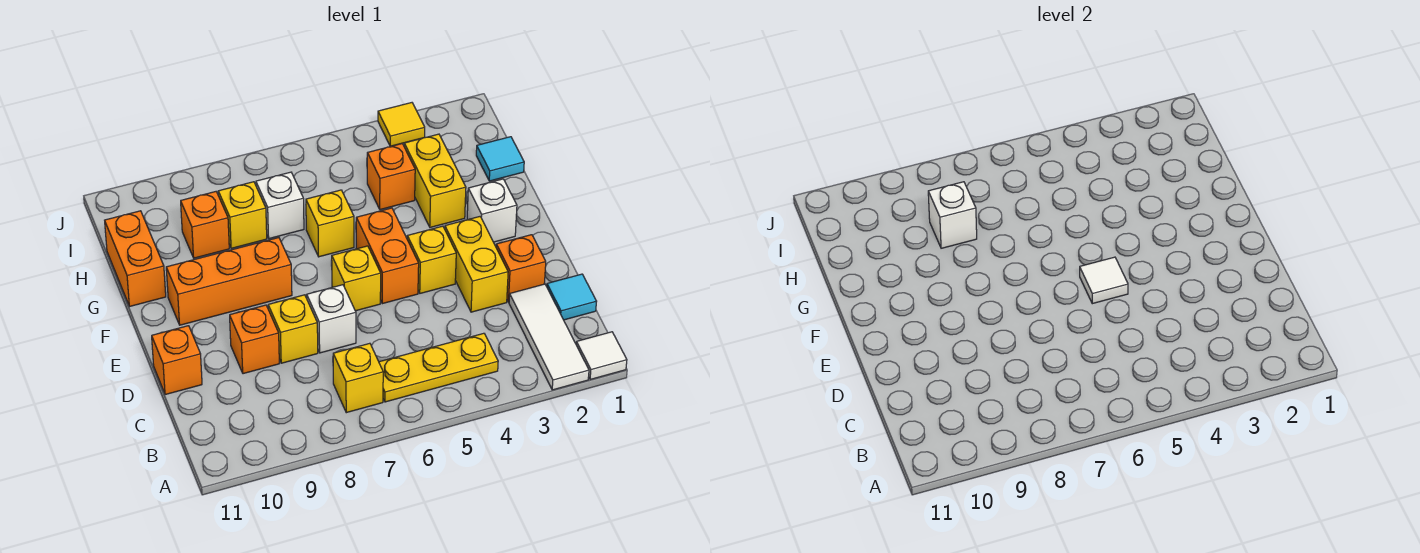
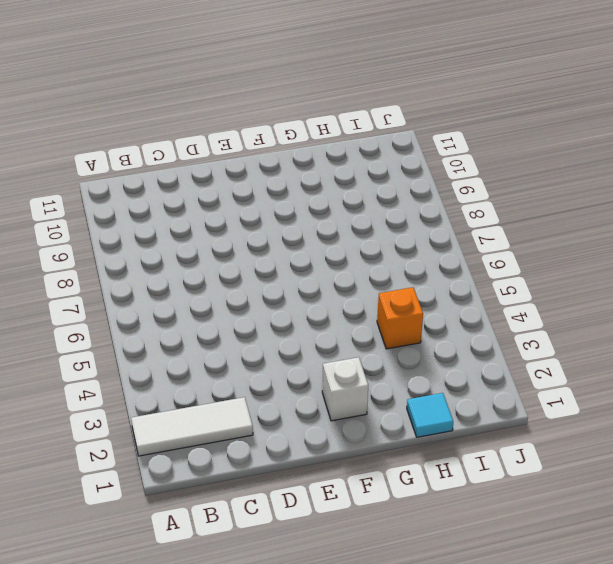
none -> white tile A1 level 1
none -> yellow plate B4:B6 level 1
none -> yellow brick B7 level 1

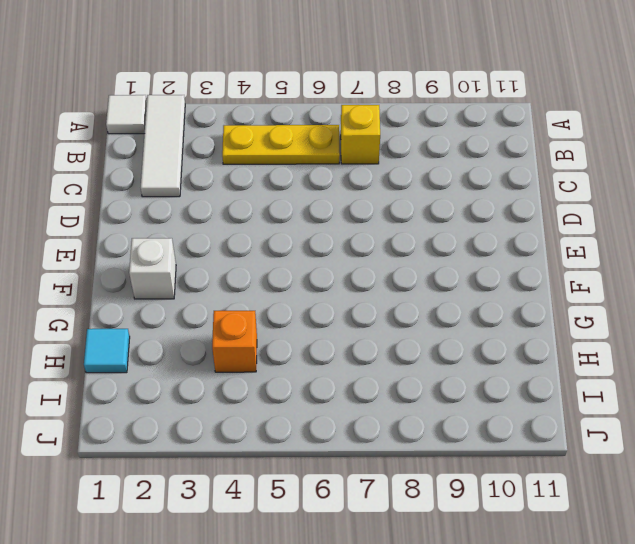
none -> cyan tile C1 level 1
none -> orange brick D2 level 1
none -> yellow brick D3:E3 level 1

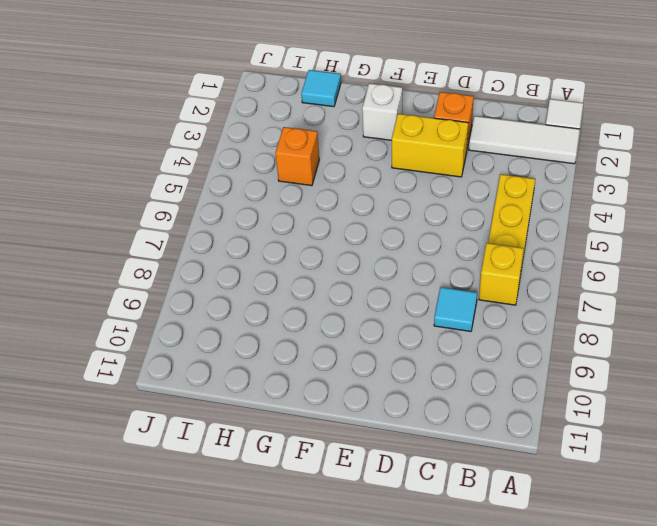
cyan tile C8 level 1 -> cyan tile C1 level 1
none -> white brick D7 level 1
none -> yellow brick D8 level 1
none -> orange brick D9 level 1

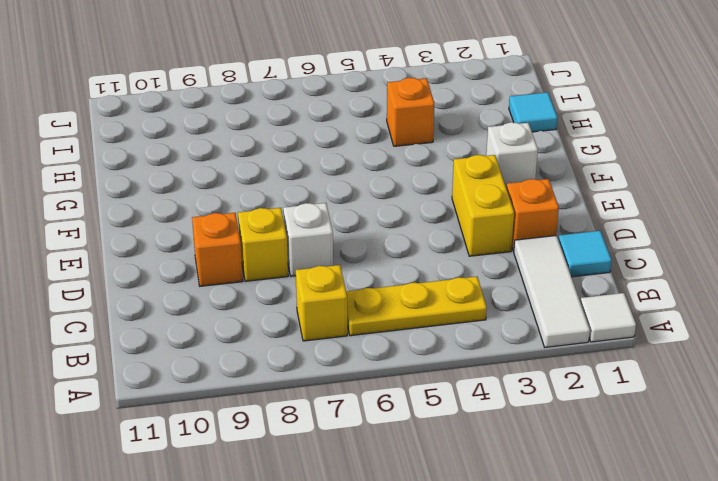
none -> orange brick D11 level 1
none -> yellow brick E4 level 1
none -> orange brick E5:F5 level 1

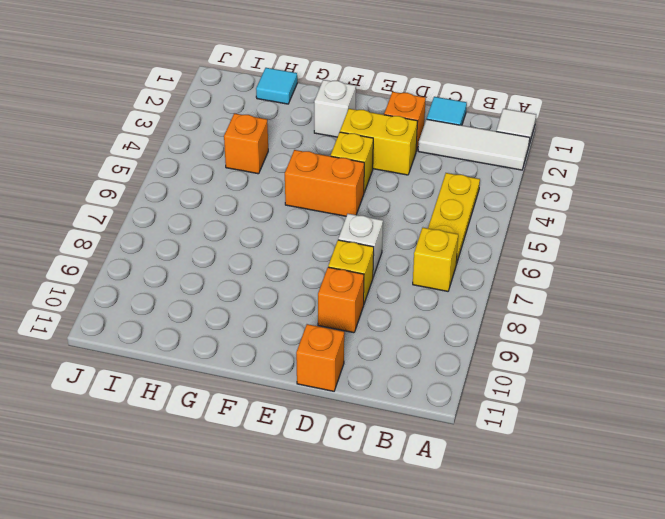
none -> yellow brick E6 level 1
none -> orange brick F8:F10 level 1
none -> yellow brick G3:H3 level 1

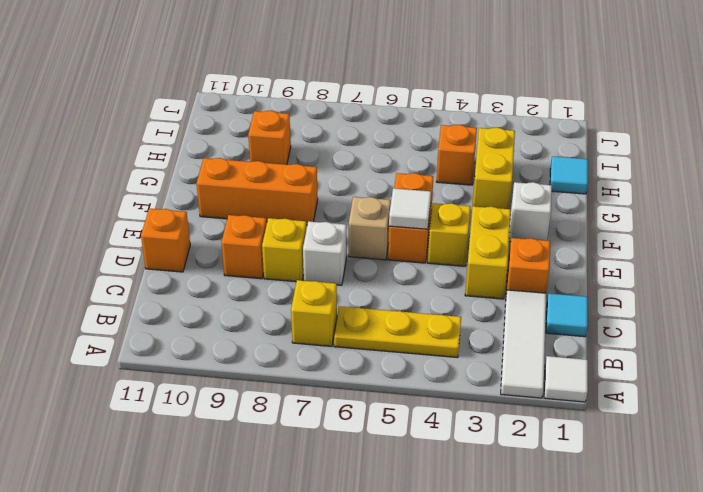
tan brick E6 level 1 -> yellow brick E6 level 1
none -> yellow brick G6 level 1
none -> orange brick G11:H11 level 1
none -> white brick H7 level 1

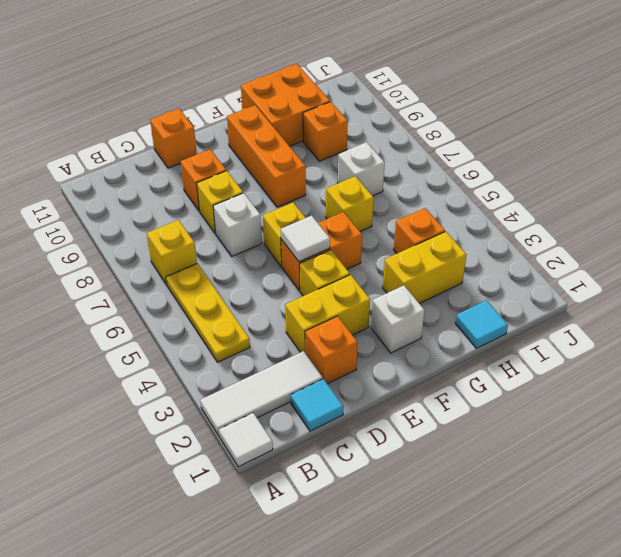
orange brick G10:H11 level 1 -> orange brick G11:H11 level 1
none -> yellow brick H8 level 1
none -> yellow tile J3 level 1
none -> white brick H8 level 2

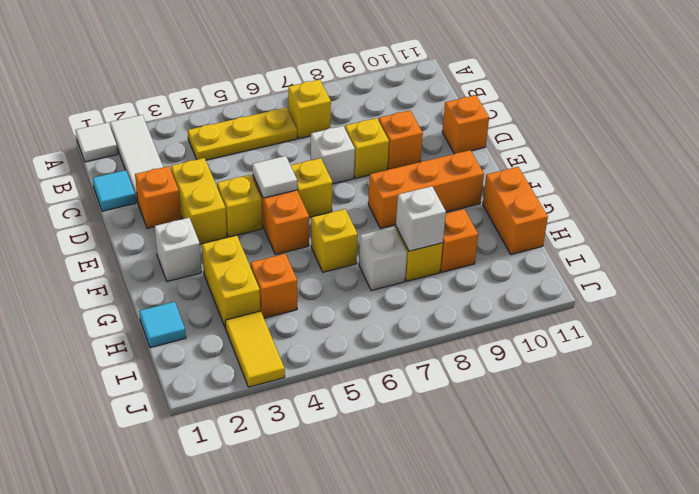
yellow tile I3:J3 level 1 -> yellow tile J3 level 1

